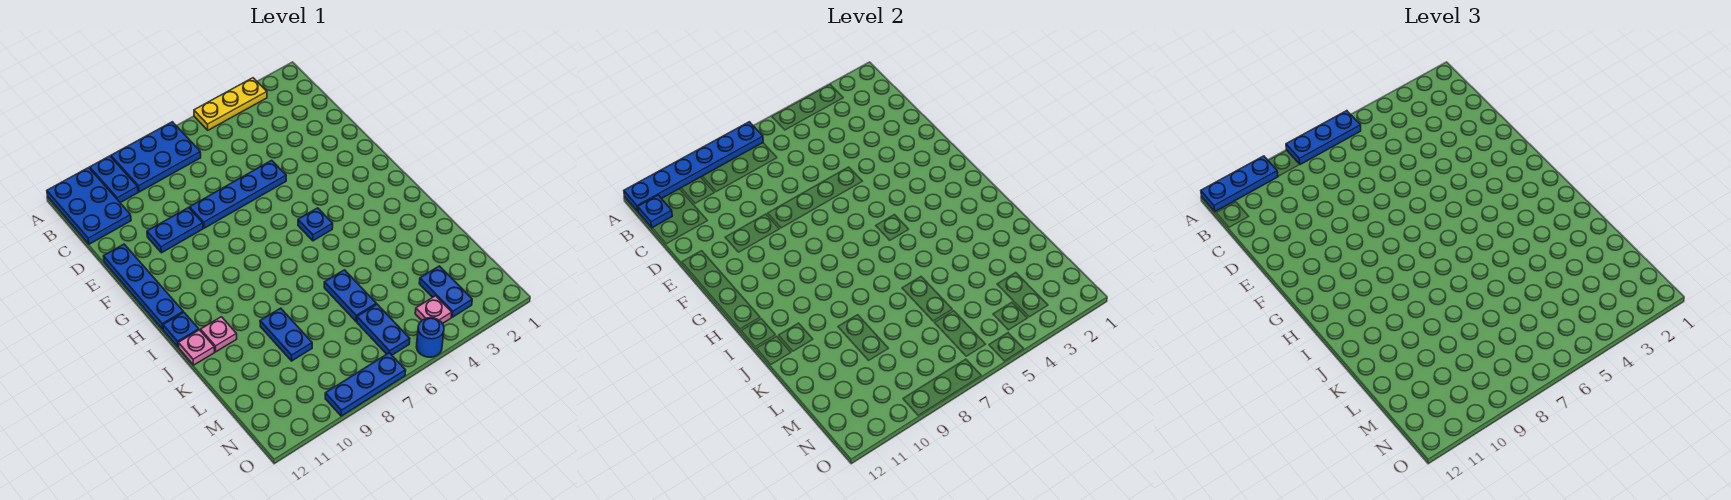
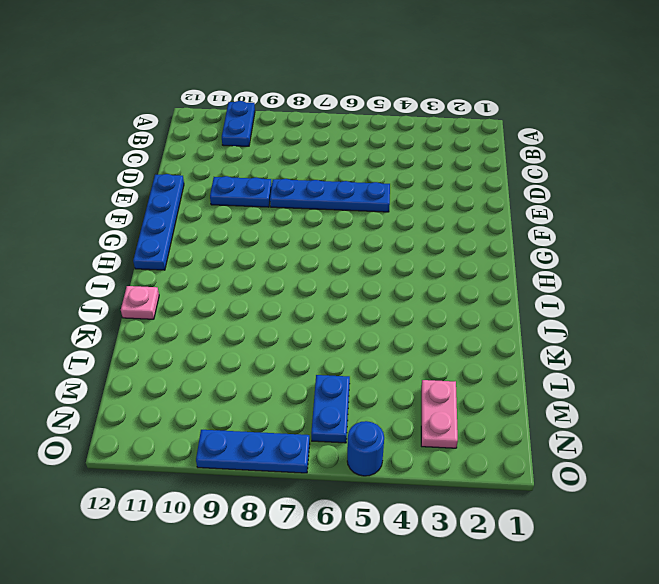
pink plate M3:N3 level 1 -> blue plate M3:N3 level 1
none -> yellow plate A3:A5 level 1
none -> blue plate A7:B9 level 1
none -> blue plate A11:C12 level 1

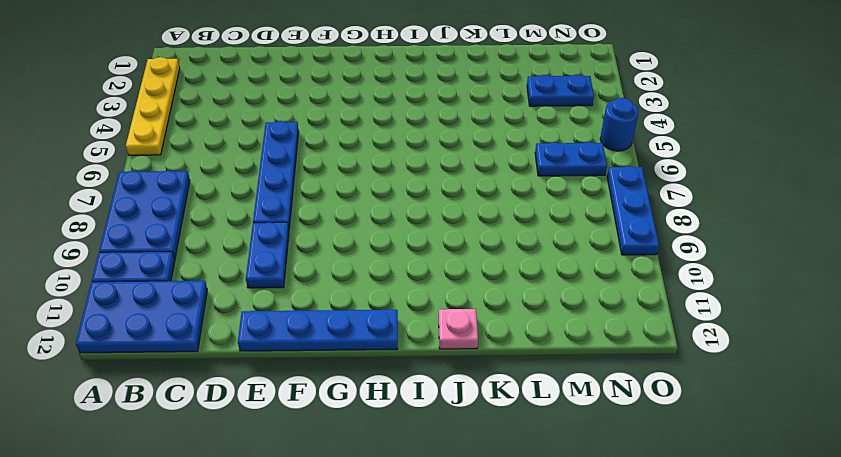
yellow plate A2:A5 level 1 -> yellow plate A3:A5 level 1
none -> blue plate H5 level 1
none -> blue plate I12 level 1
none -> pink plate J11 level 1

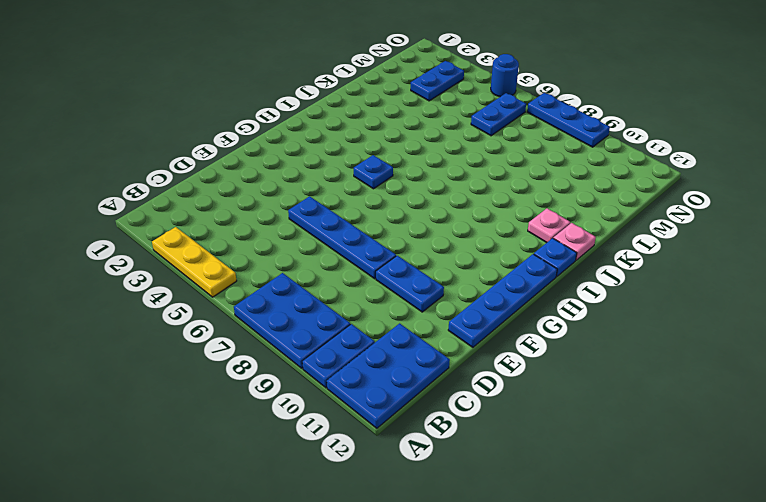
none -> blue plate K6:L6 level 1
none -> blue plate K9:L9 level 1
none -> pink plate N4 level 1

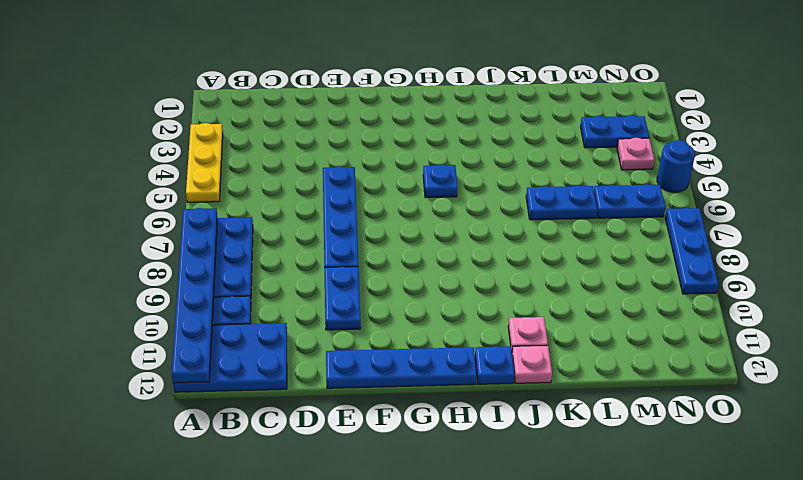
none -> blue plate K9:L9 level 1
none -> blue plate B12 level 2
none -> blue plate A6:A8 level 3

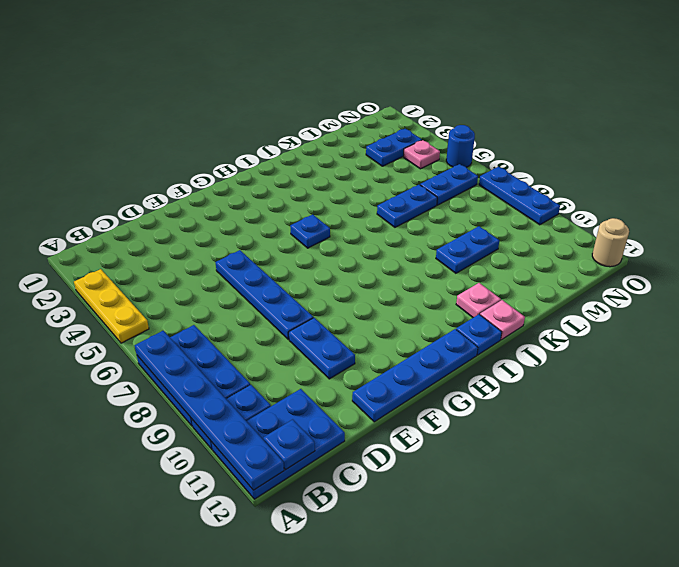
tan round brick O12 level 1 -> none
none -> blue plate A6:A8 level 3
none -> blue plate A10:A12 level 3

